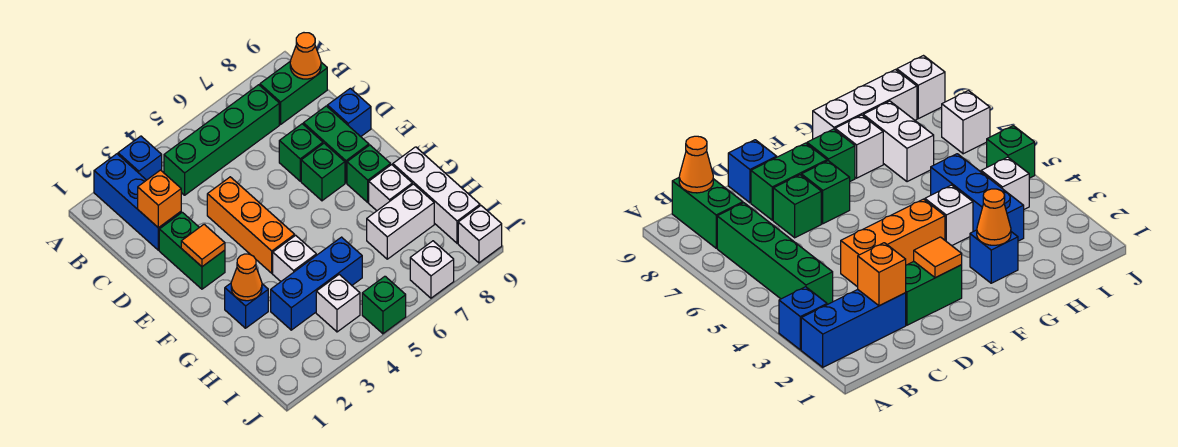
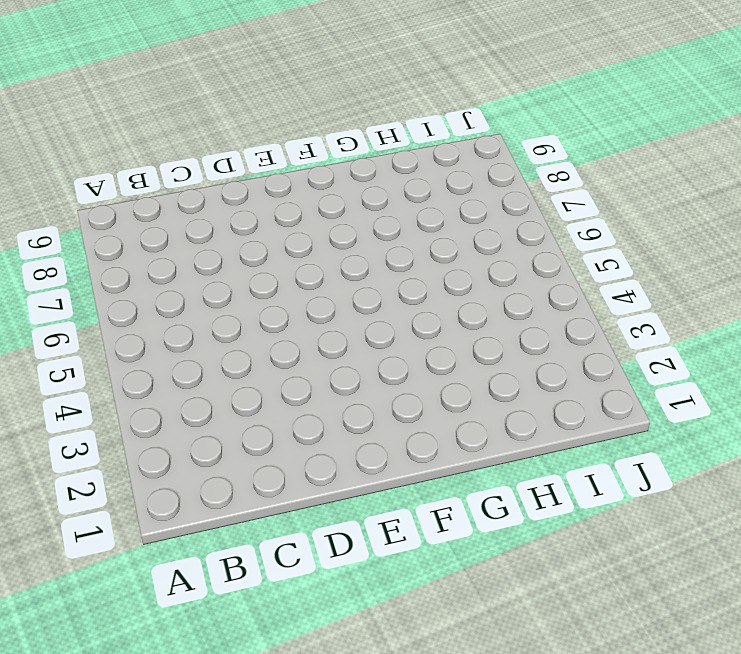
none -> blue brick A2:C2 level 1
none -> blue brick A3 level 1
none -> green brick B4:B7 level 1

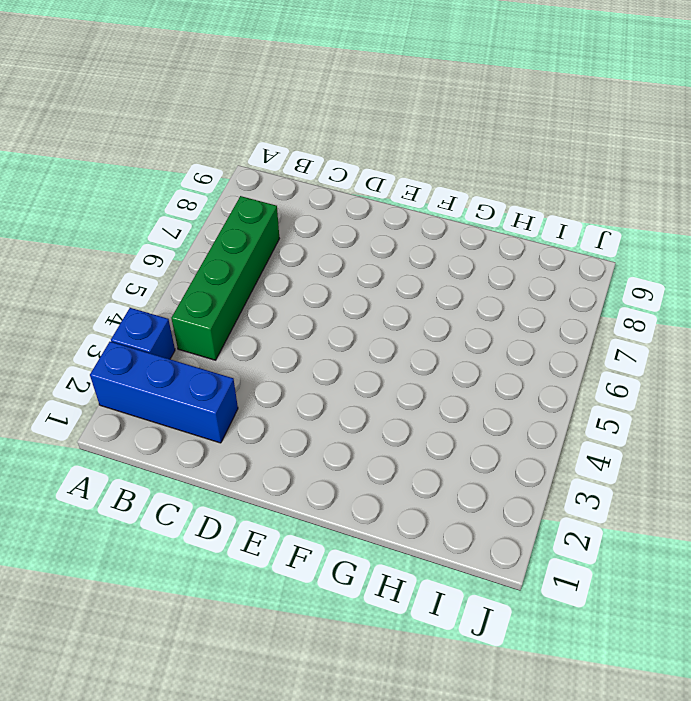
none -> green brick B8:B9 level 1
none -> green brick D2:E2 level 1
none -> orange brick D4:F4 level 1

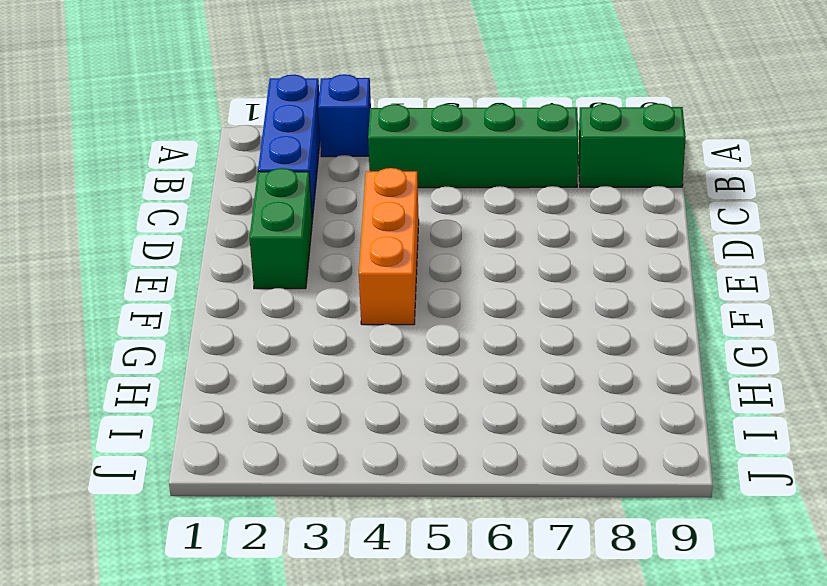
none -> green brick D7 level 1
none -> green brick D8:E8 level 1
none -> blue brick D9 level 1

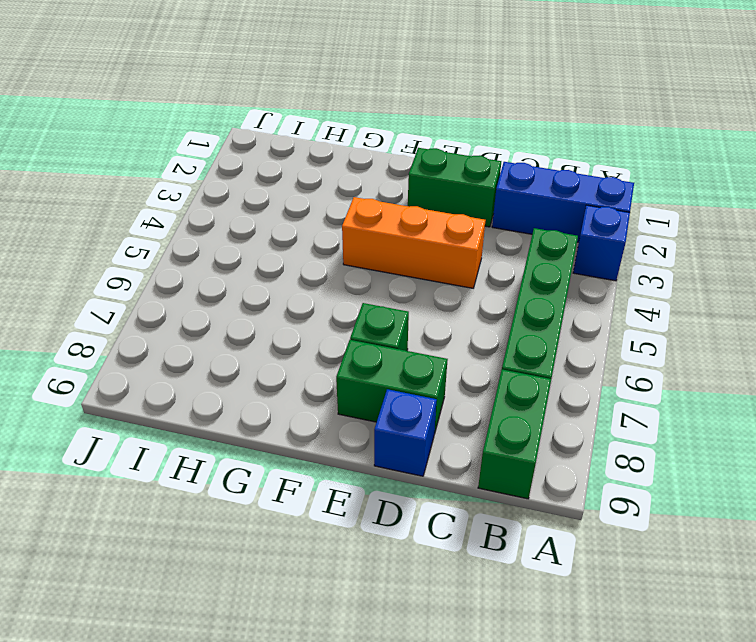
none -> green brick D7 level 1
none -> green brick F8 level 1
none -> blue brick G2 level 1

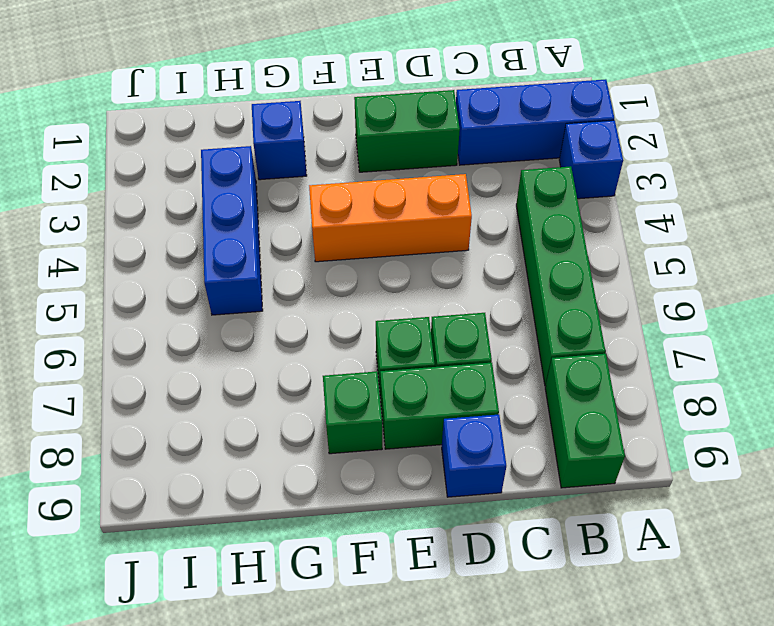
none -> white brick G4 level 1
none -> white brick G8 level 1
none -> white brick G9:I9 level 1

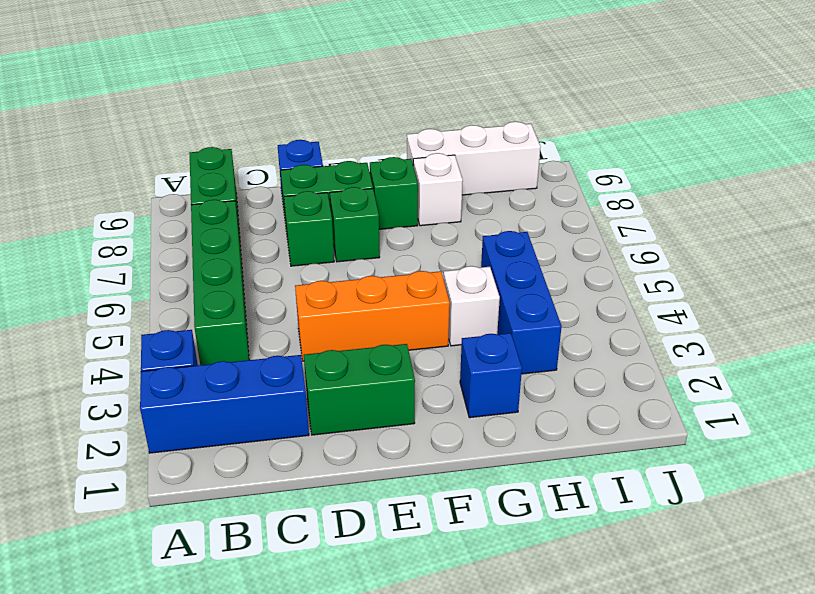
none -> white brick H7:H8 level 1
none -> white brick I4 level 1
none -> green brick J5 level 1

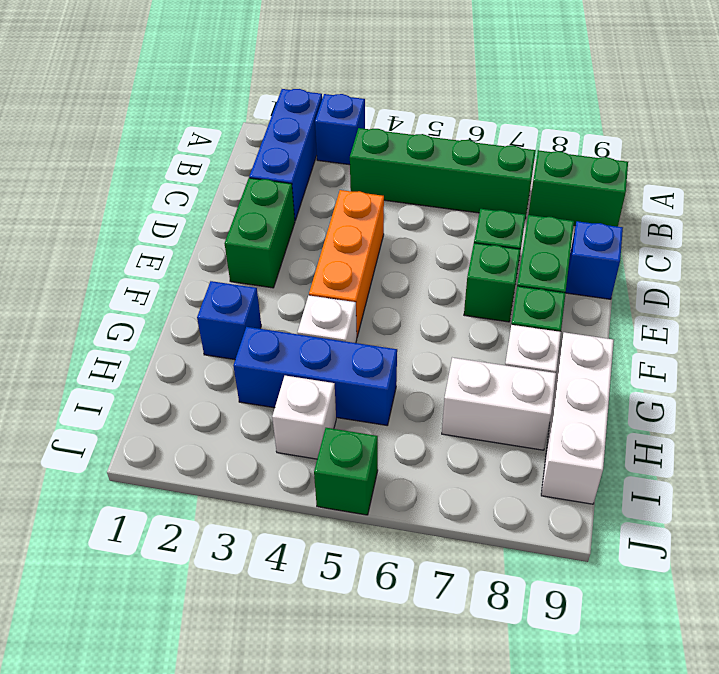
none -> white brick J7 level 1
none -> white brick J9 level 1
none -> orange cone B9 level 2

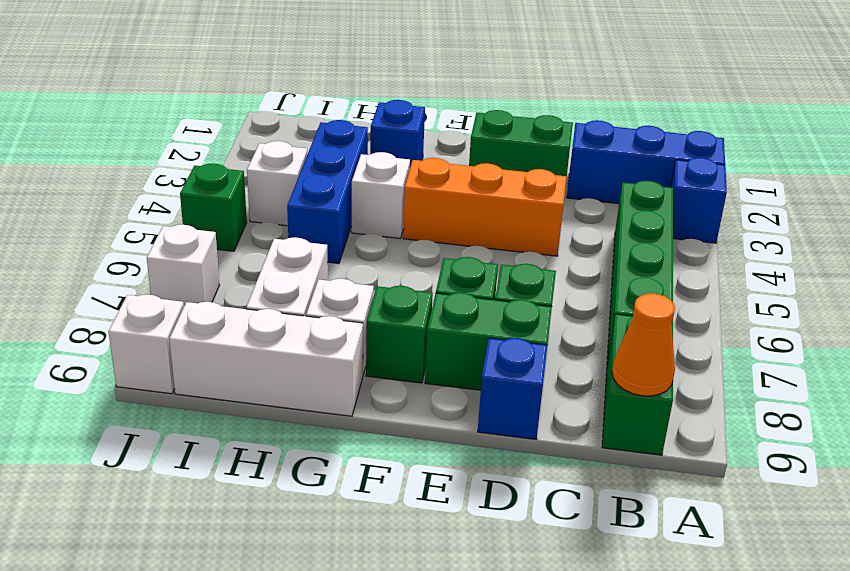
none -> orange brick C2 level 2
none -> orange tile E2 level 2
none -> orange cone G2 level 2

